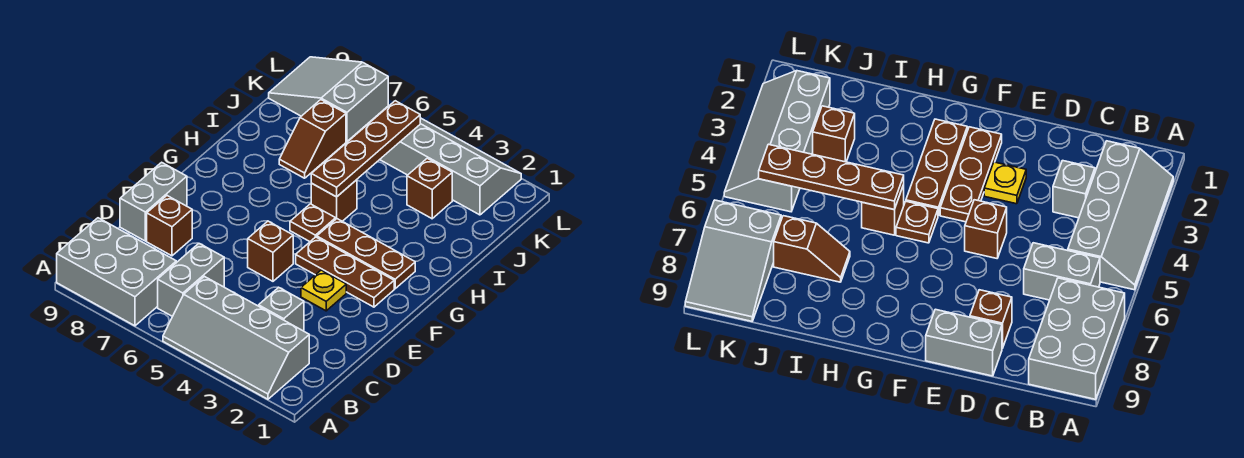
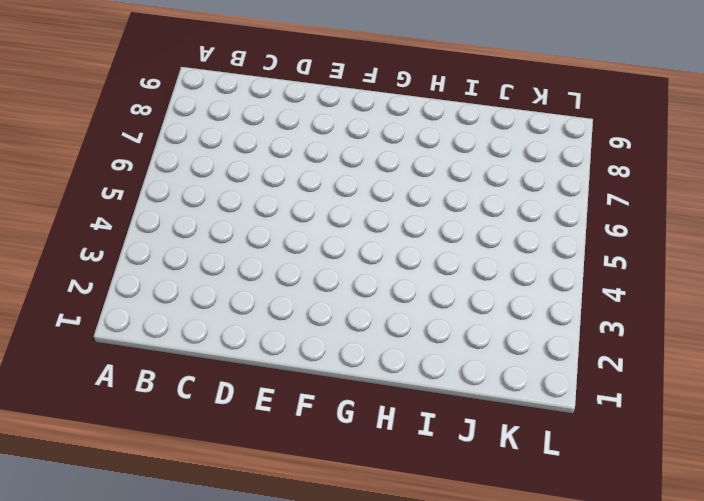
none -> grey slope A2:B5 level 1 top B
none -> grey brick A7:B9 level 1
none -> grey brick B6:C6 level 1

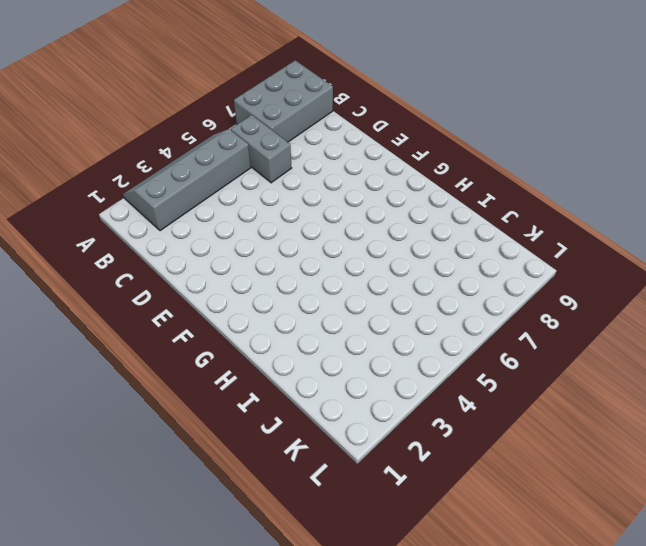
none -> grey brick C3 level 1
none -> brown brick D8 level 1
none -> grey brick D9:E9 level 1

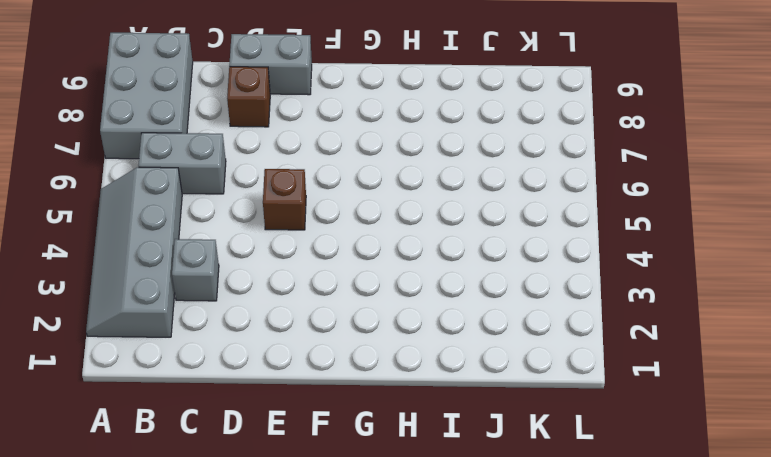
none -> yellow plate E3 level 1
none -> brown plate F2:F4 level 1
none -> brown plate G2:G4 level 1

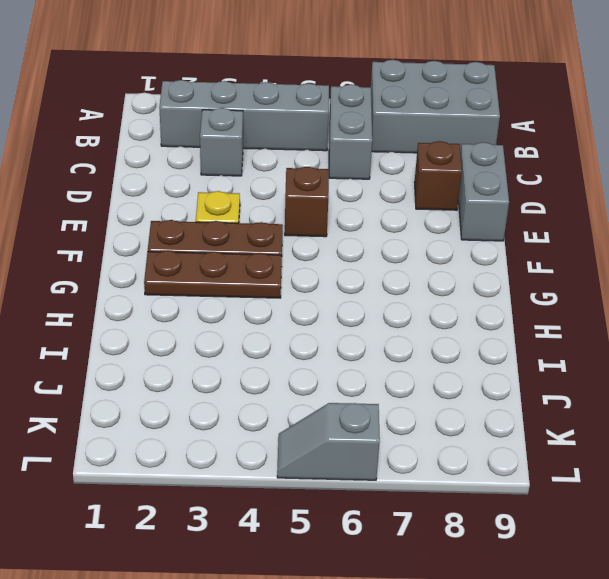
grey slope L5:L6 level 1 top 6 -> grey slope K2:L5 level 1 top K
none -> brown plate G5 level 1
none -> brown brick H5 level 1
none -> brown slope I7:J7 level 1 top J

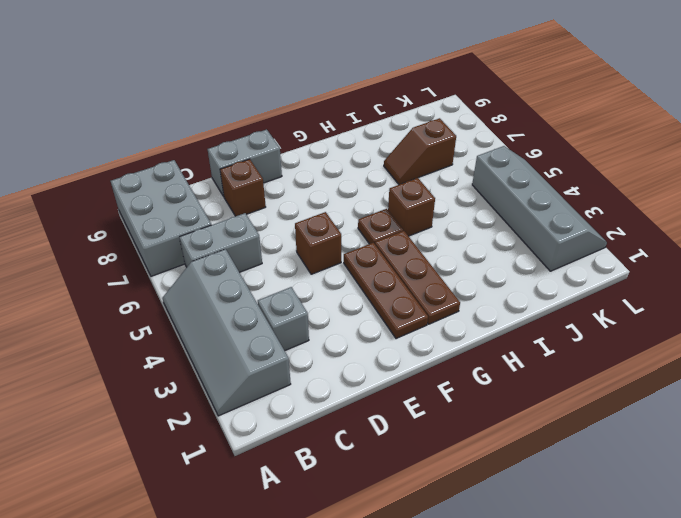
none -> yellow plate E3 level 1
none -> brown brick J3 level 1
none -> grey slope K7:L9 level 1 top 7

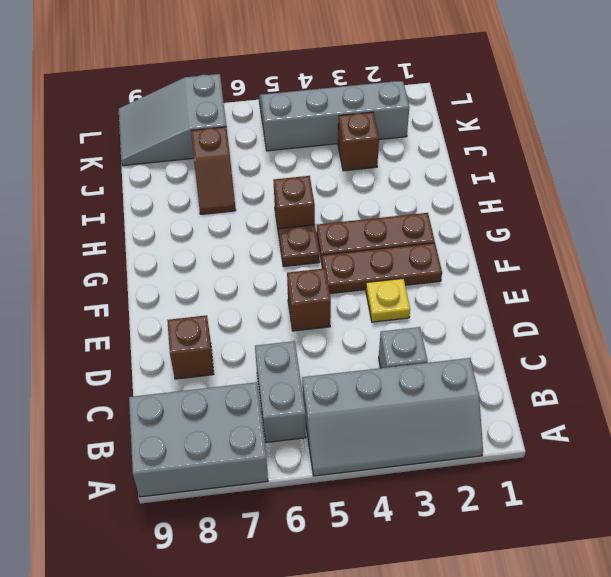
none -> grey brick D9:E9 level 1
none -> brown plate H5:K5 level 2

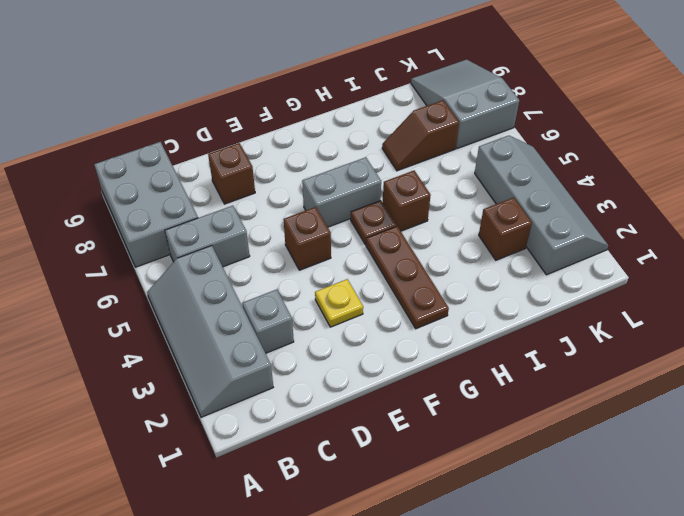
grey brick F6:G6 level 1 -> grey brick D9:E9 level 1
none -> brown plate F2:F4 level 1
none -> brown plate H5:K5 level 2

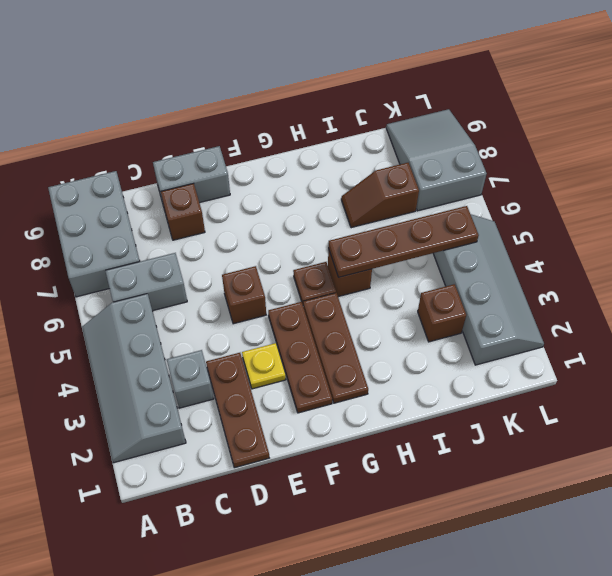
brown plate D1:D3 level 1 -> none

